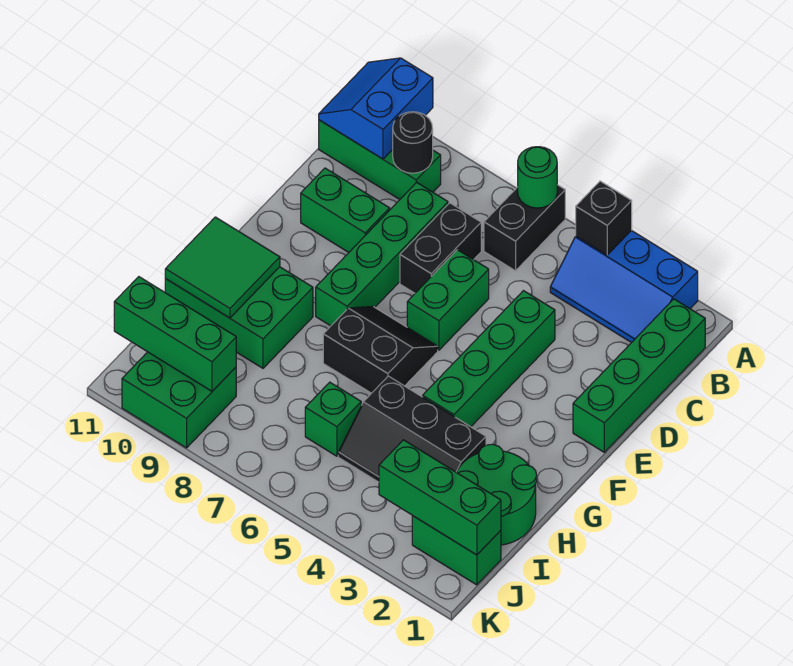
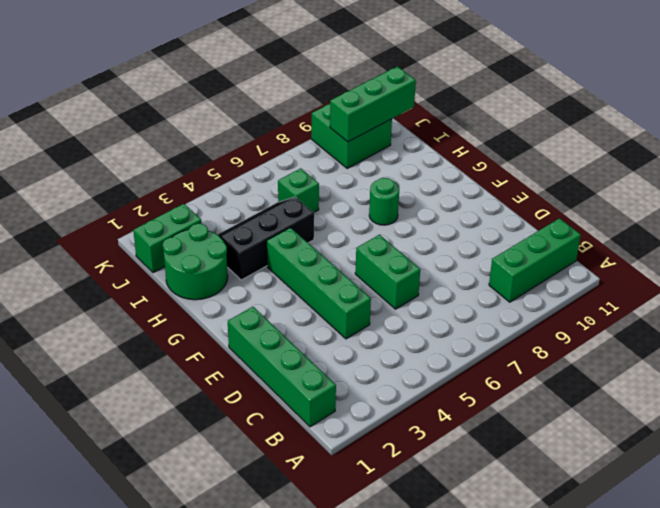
green round brick G8 level 1 -> green round brick A6 level 2
none -> blue slope A2:B4 level 1 top A
none -> black brick A6:B6 level 1
none -> black brick C7:D7 level 1

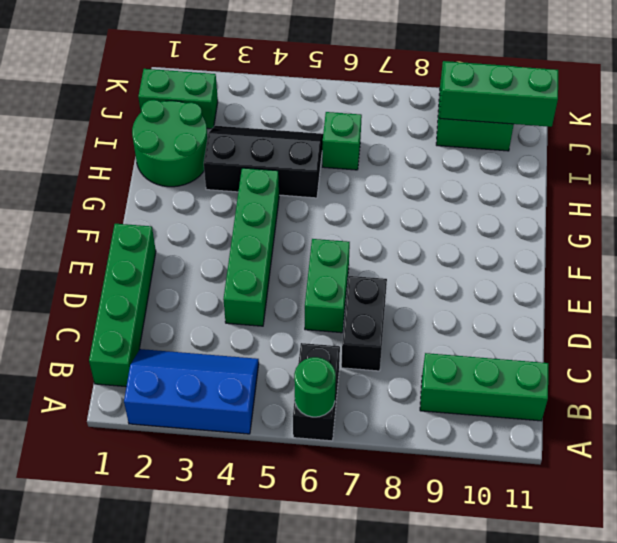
none -> green brick C8:F8 level 1
none -> green brick D9:D10 level 1
none -> black slope F6:G7 level 1 top G

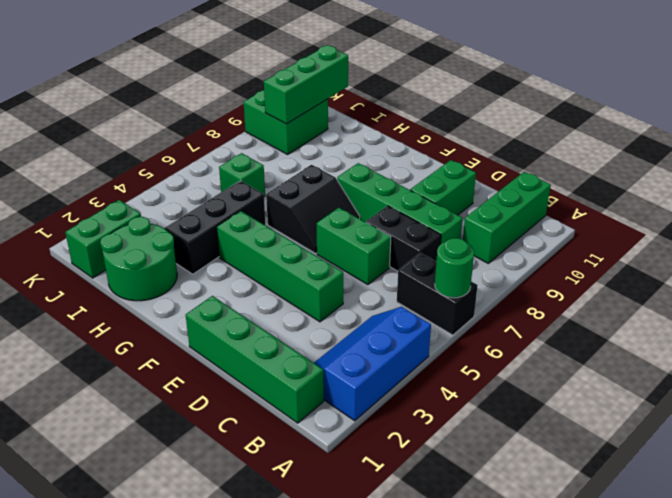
none -> green brick G9:H11 level 1
none -> black brick A4 level 2
none -> blue slope A10:B11 level 2 top 10

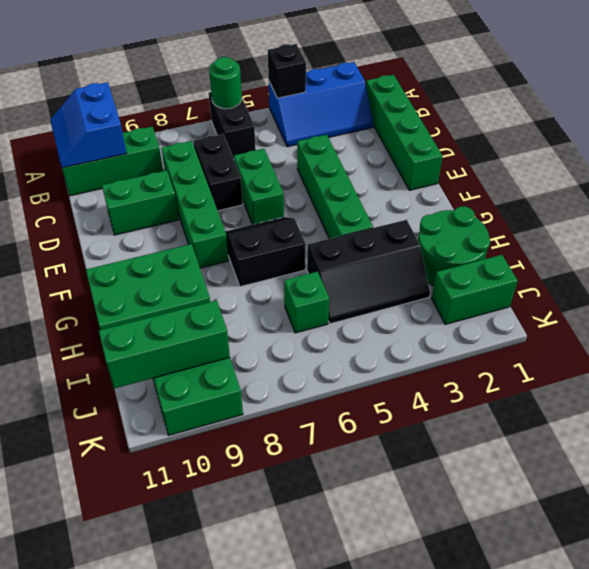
none -> black round brick B9 level 2
none -> green tile G10:H11 level 2
none -> green brick J1:J3 level 2

